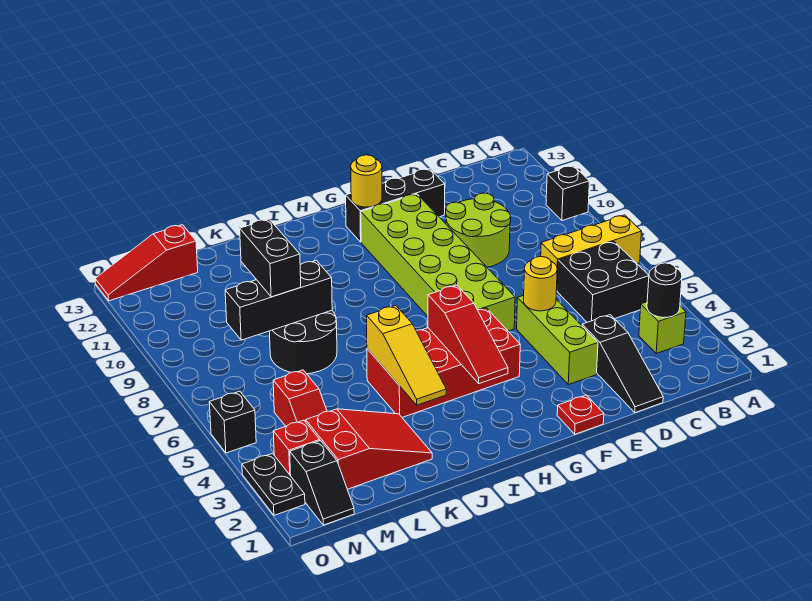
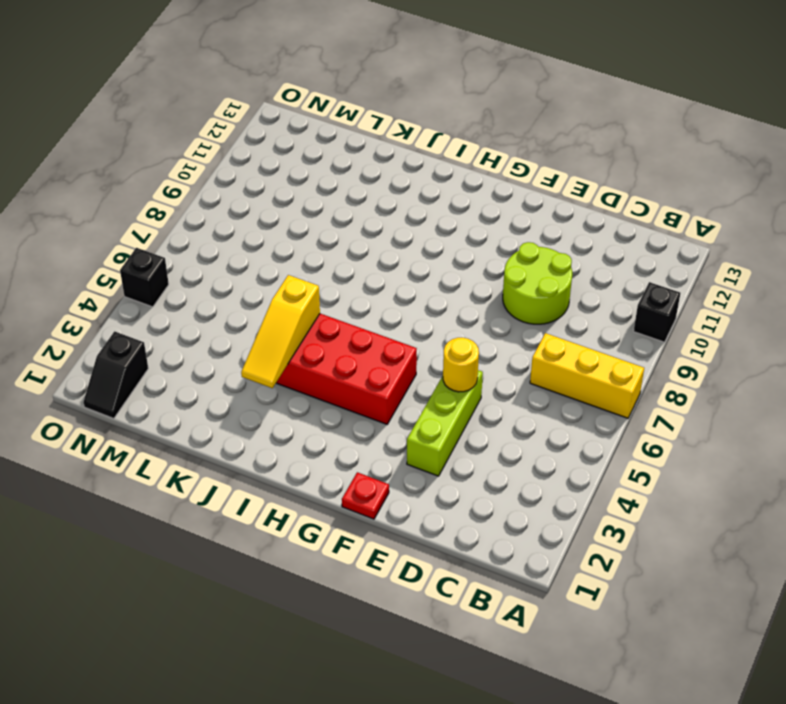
none -> lime brick B3 level 1
none -> black brick B5:C6 level 1
none -> black slope D1:D3 level 1 top 3

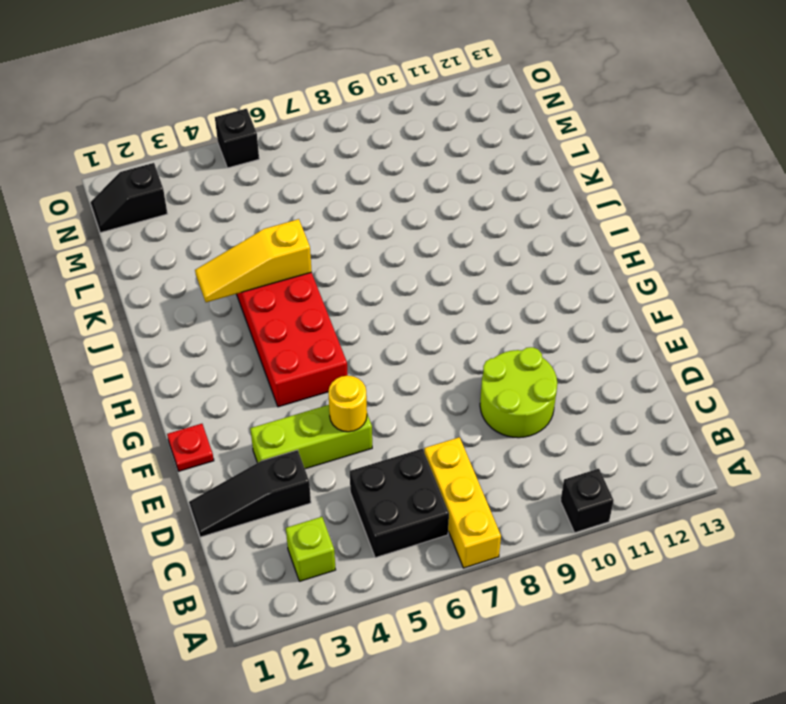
none -> black brick E12:G12 level 1
none -> lime brick F6:G11 level 1
none -> red slope K2:M3 level 1 top M

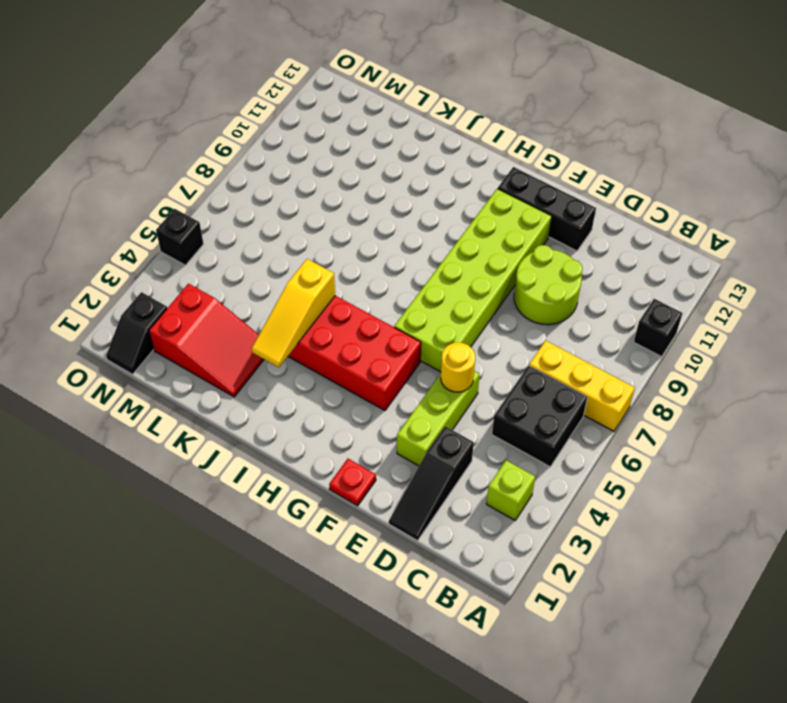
none -> black round brick K7:L8 level 1
none -> red slope M4:M5 level 1 top 5
none -> red slope M13:O13 level 1 top M

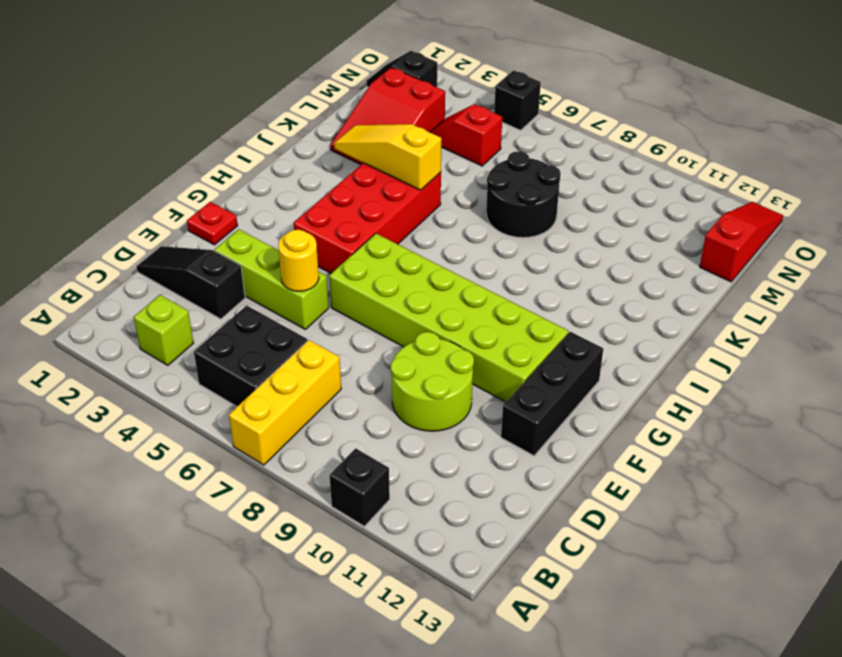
none -> red brick N3 level 1
none -> black plate O2:O3 level 1
none -> black round brick B3 level 2

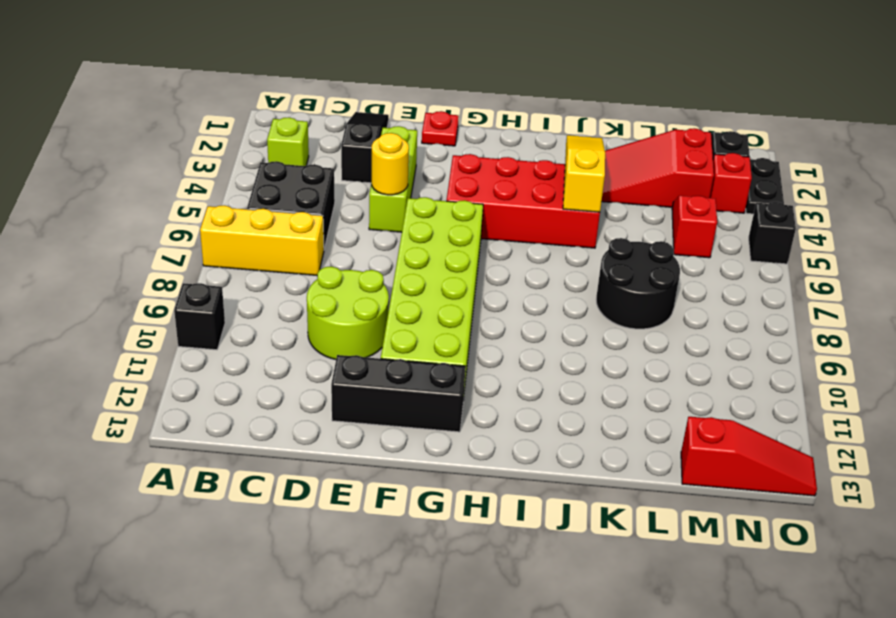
none -> black round brick B3 level 2
none -> yellow round brick G12 level 2
none -> red slope H3:H5 level 2 top 5

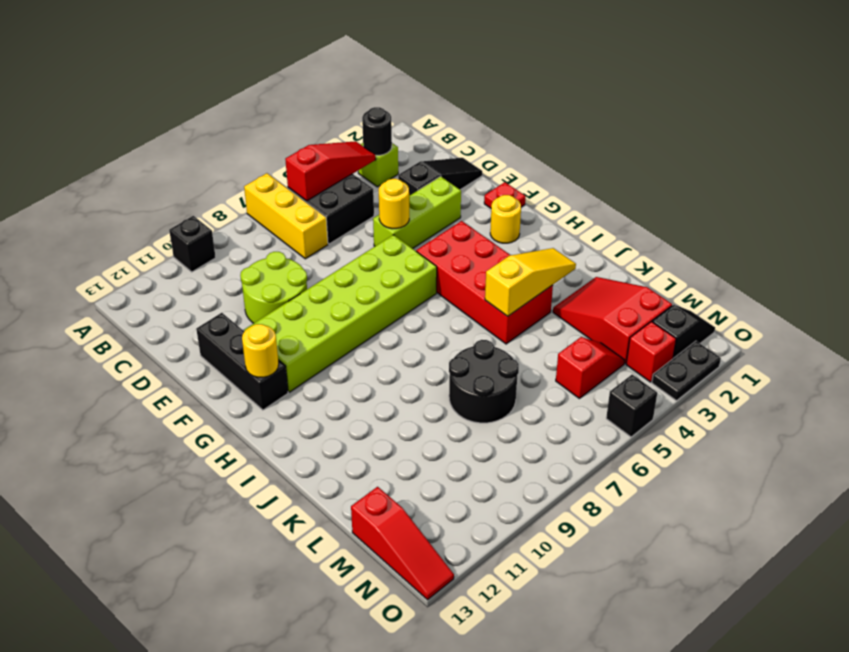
red slope B4:B6 level 2 top 6 -> red slope H3:H5 level 2 top 5
yellow round brick G2 level 1 -> none
none -> black brick K8:M8 level 2
none -> black brick L8:L9 level 3

